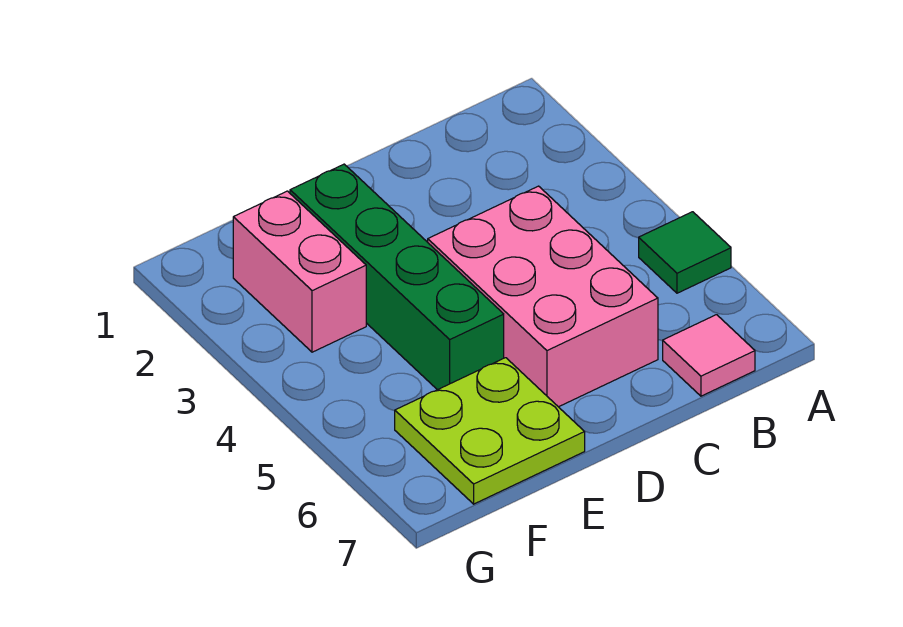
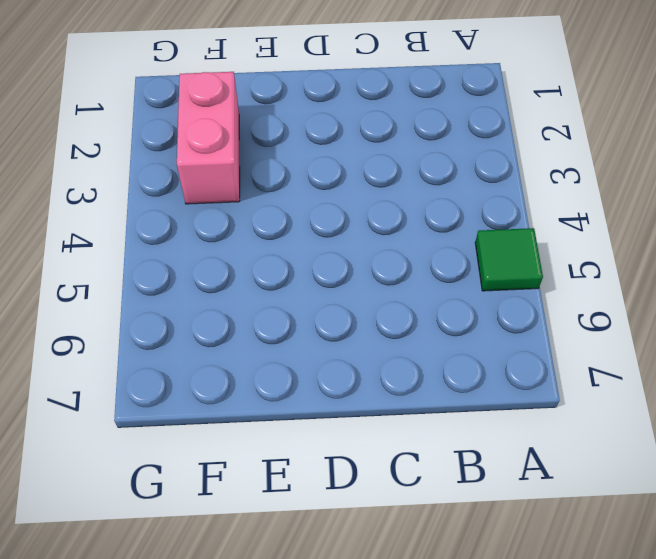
none -> pink tile B7 level 1
none -> pink brick C4:D6 level 1

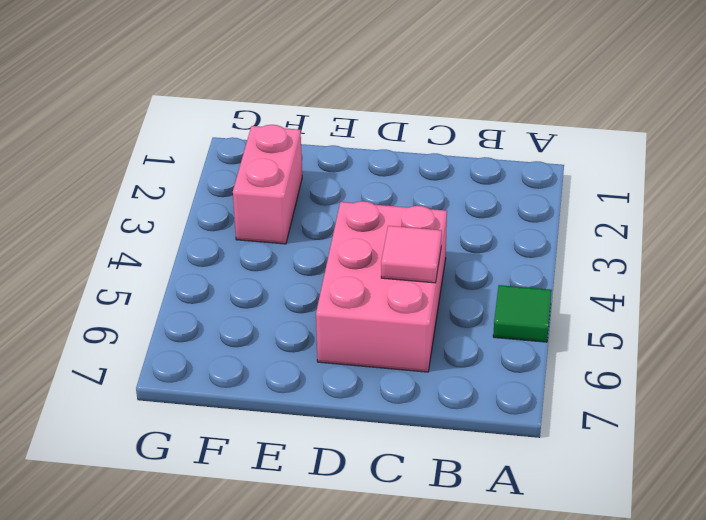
pink tile C5 level 2 -> pink tile B7 level 1
none -> green brick E2:E5 level 1
none -> lime plate E6:F7 level 1

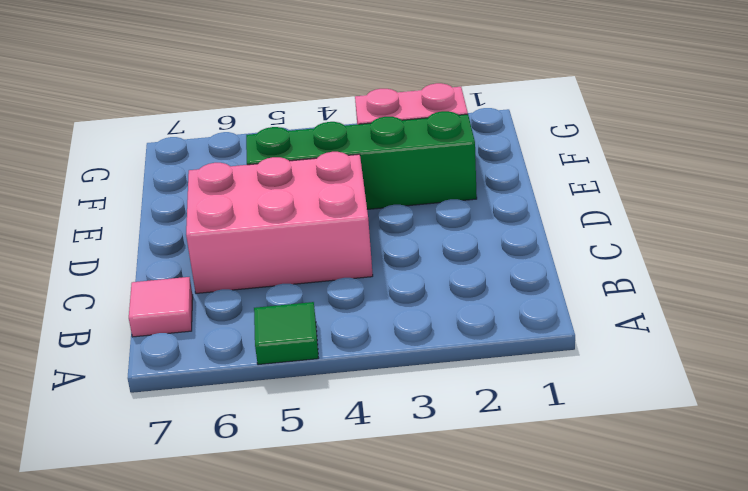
none -> lime plate E6:F7 level 1

